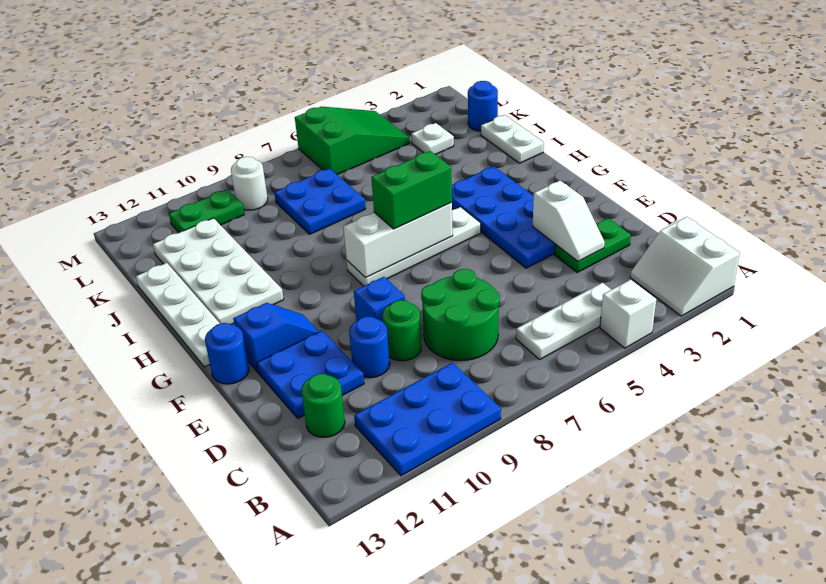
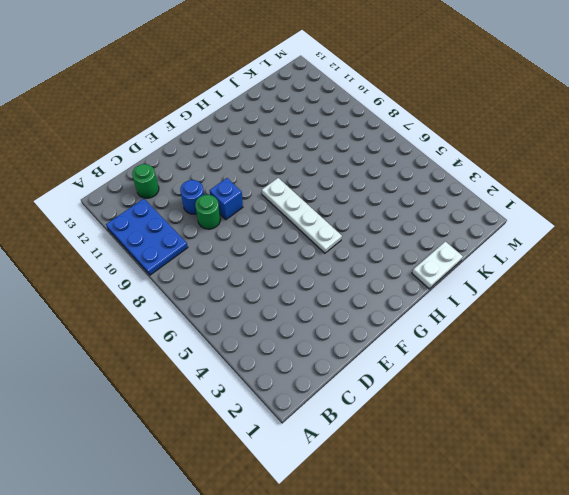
none -> white slope A1:B2 level 1 top 1
none -> white brick A4 level 1
none -> white plate B4:B6 level 1

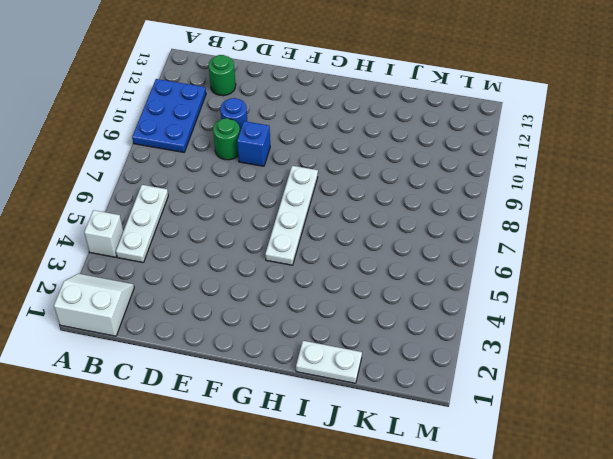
none -> green round brick C7:D8 level 1
none -> green plate D2:D3 level 1
none -> blue plate D11:E12 level 1

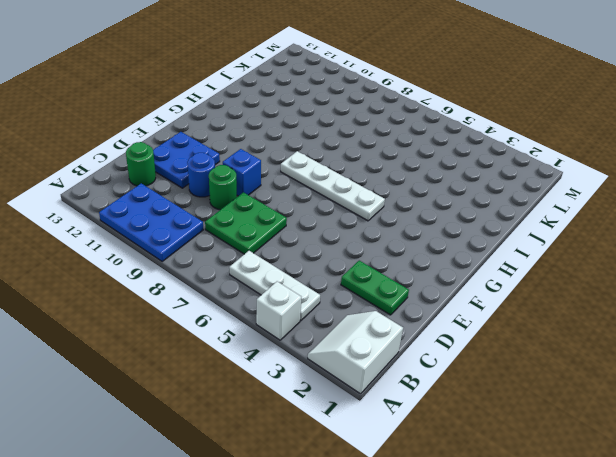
green plate C7:D8 level 1 -> green round brick C7:D8 level 1
none -> blue plate E3:H4 level 1
none -> blue slope F11:F12 level 1 top 12
none -> blue round brick F13 level 1

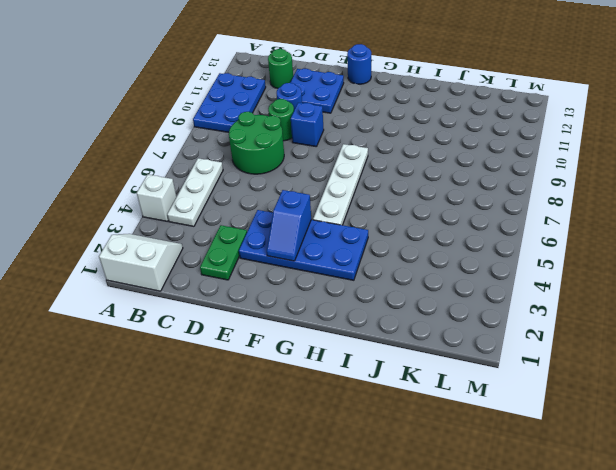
blue slope F3:F4 level 2 top 4 -> blue slope F11:F12 level 1 top 12
none -> white plate G13:J13 level 1
none -> white plate H11:K12 level 1
none -> white plate I1:J1 level 1

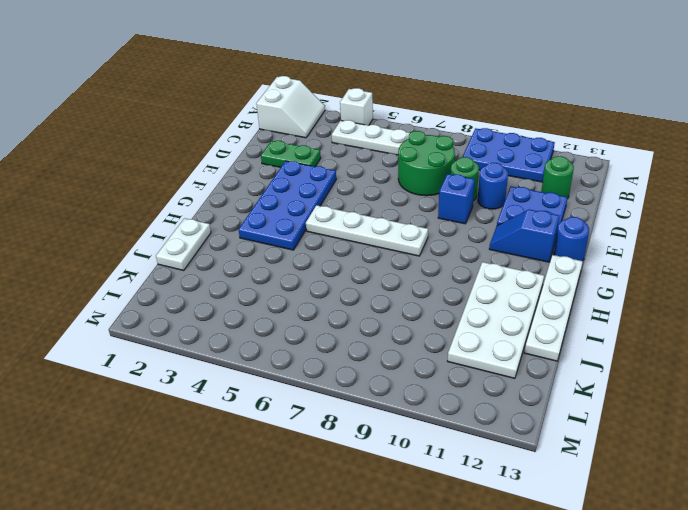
none -> blue plate J7:K8 level 1
none -> blue round brick K1 level 1
none -> white plate K3 level 1

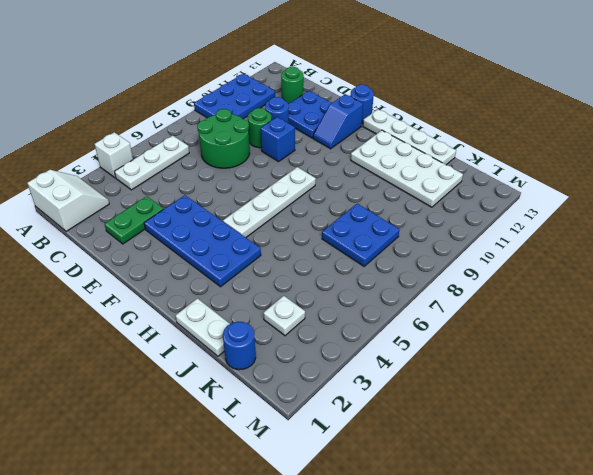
none -> green slope L4:M6 level 1 top 6
none -> white round brick L9 level 1
none -> green plate L10:L11 level 1

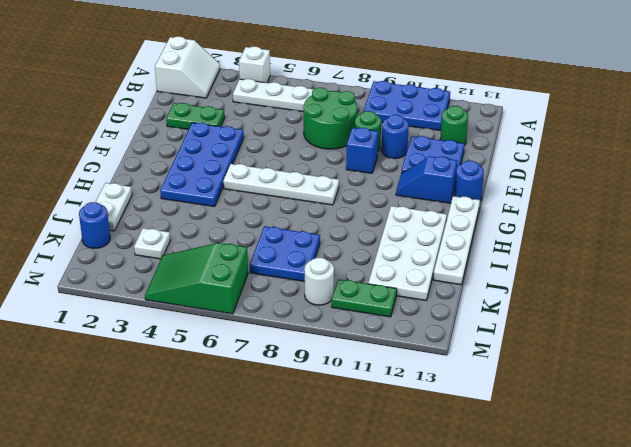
none -> white slope D3:E3 level 2 top E
none -> white brick G6:G8 level 2
none -> green brick G6:G7 level 3

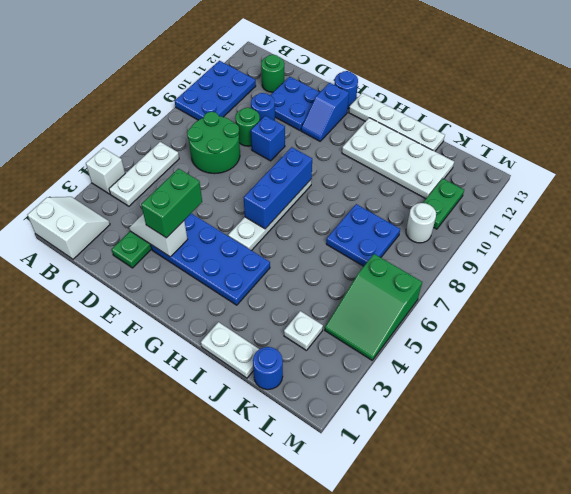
green brick E3:E4 level 3 -> green brick G6:G7 level 3
blue brick G6:G8 level 2 -> white brick G6:G8 level 2

